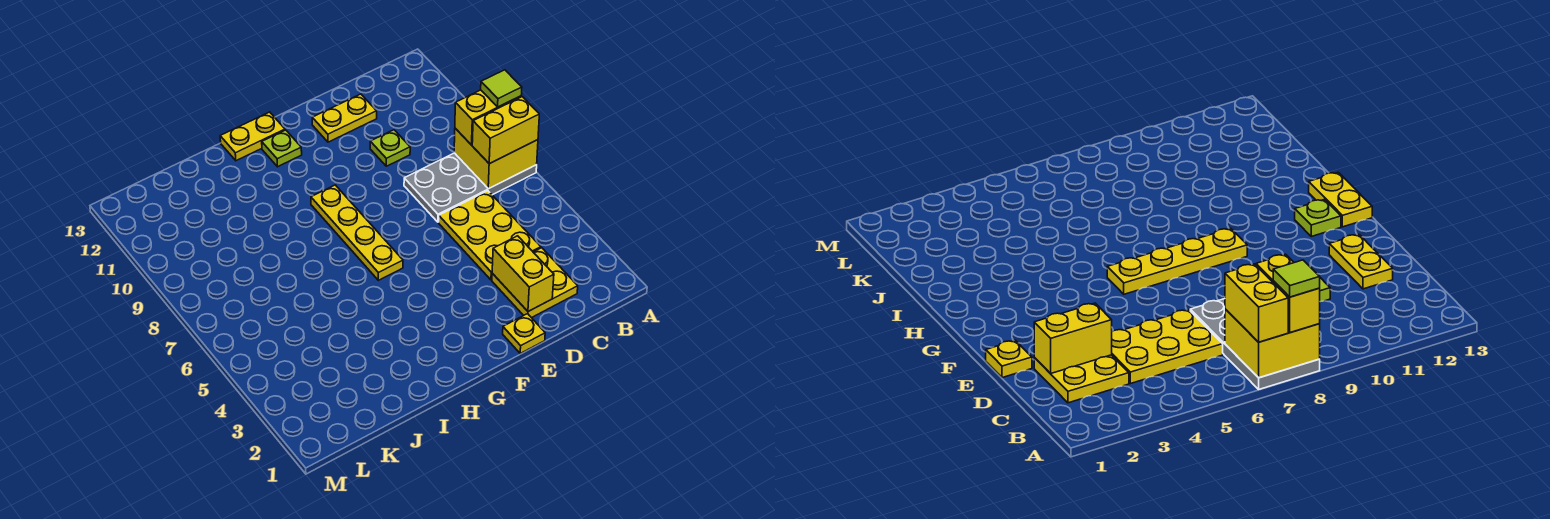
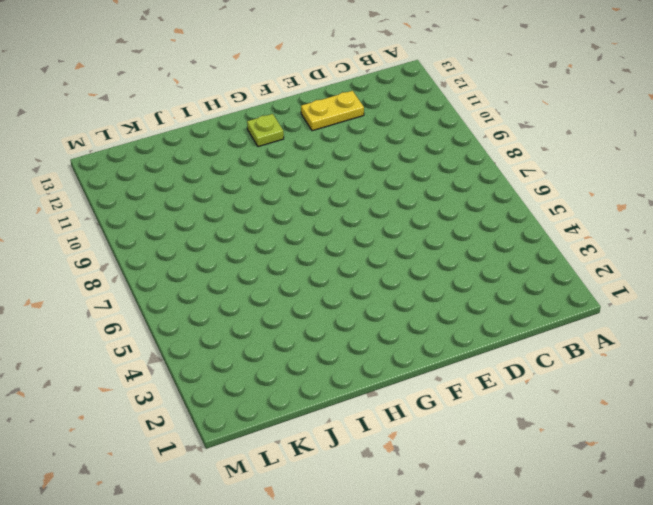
none -> grey plate A7:D8 level 1
none -> yellow plate C2:D3 level 1
none -> yellow plate C4:D6 level 1

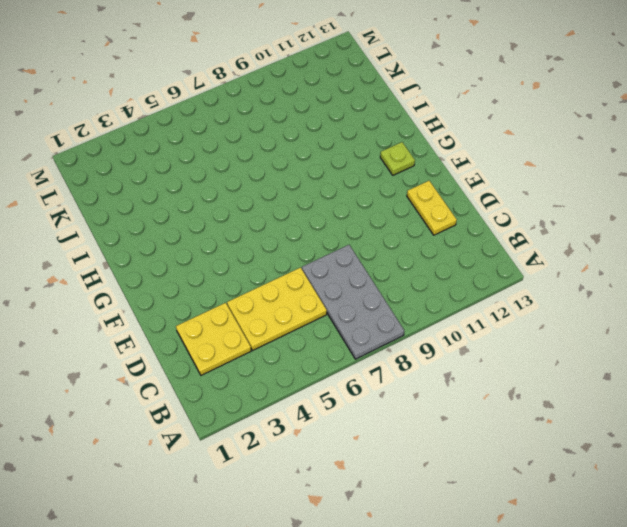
none -> lime plate D10 level 1
none -> yellow plate E1 level 1
none -> yellow plate G6:G9 level 1

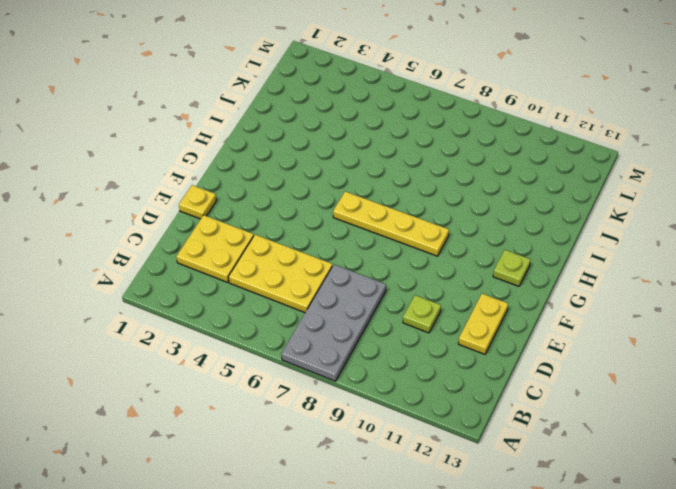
none -> yellow plate G13:H13 level 1
none -> yellow brick A7:B8 level 2
none -> yellow brick D2:D3 level 2

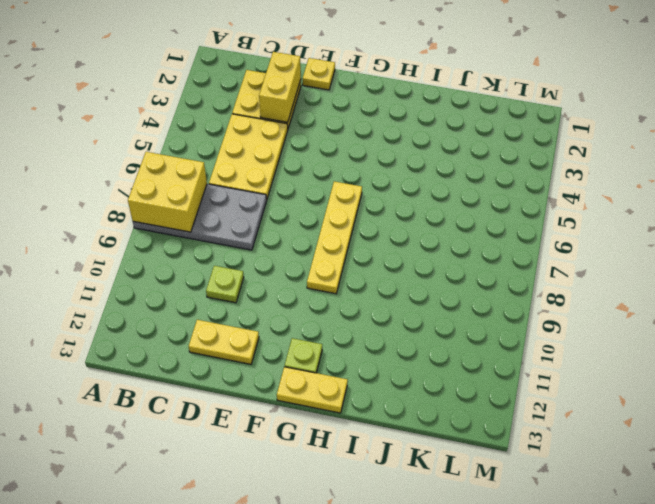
none -> yellow brick A7:B7 level 3
none -> yellow brick A8:B8 level 3
none -> lime tile A8 level 4

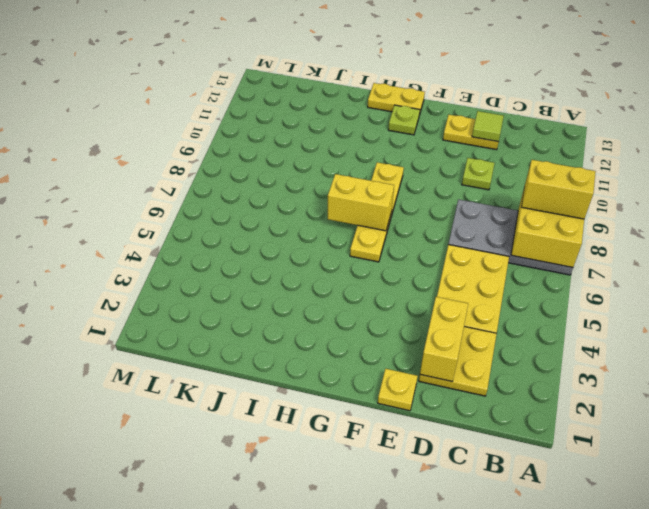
lime tile D12 level 2 -> lime tile A8 level 4
yellow brick G7:H7 level 2 -> yellow brick A7:B7 level 3

